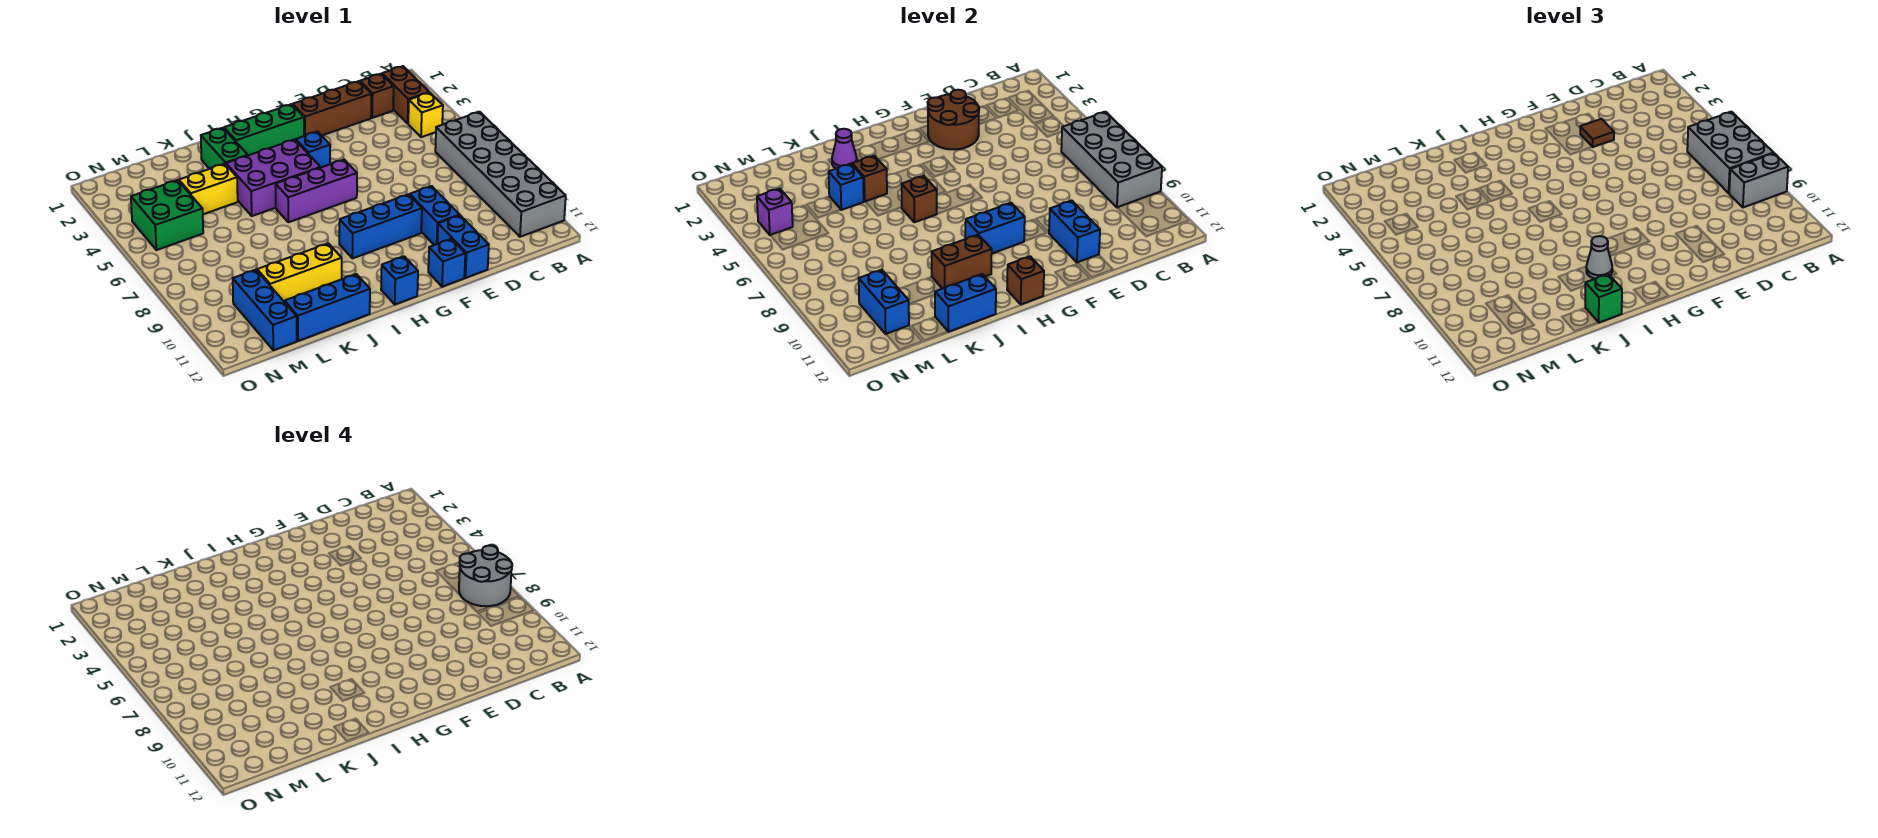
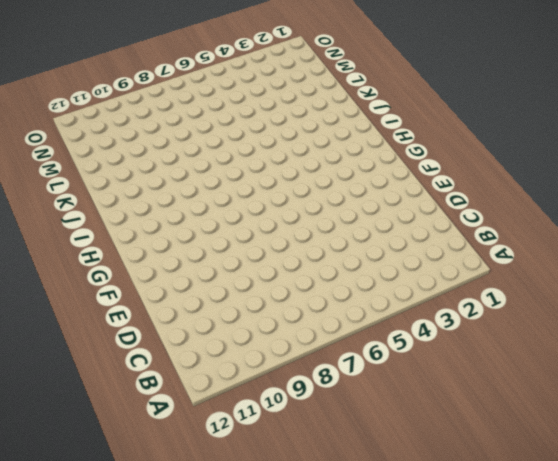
none -> grey brick A6:B11 level 1
none -> brown brick B2:B3 level 1
none -> yellow brick B4 level 1
none -> brown brick C2 level 1

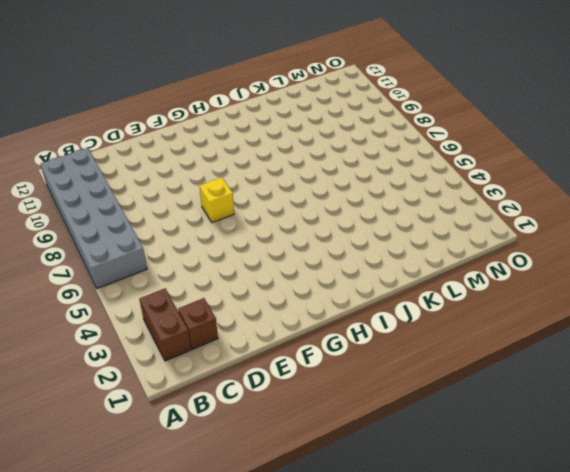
yellow brick F7 level 1 -> yellow brick B4 level 1
none -> brown brick D2:F2 level 1
none -> blue brick E9:E10 level 1
none -> blue brick E11:E12 level 1
none -> blue brick F9:H9 level 1

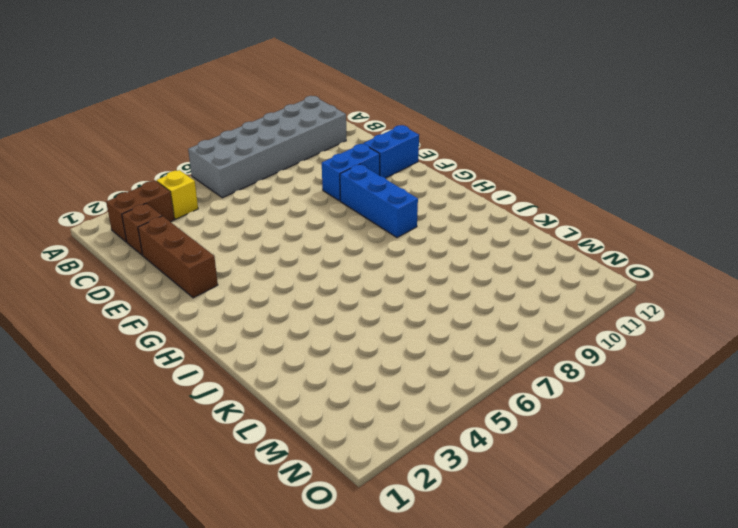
none -> blue brick F12 level 1
none -> green brick G2:I2 level 1
none -> blue brick G4 level 1
none -> purple brick G6:I6 level 1

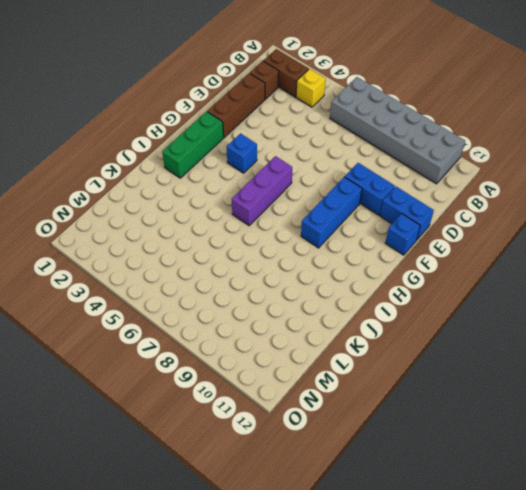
none -> purple brick H4:J5 level 1
none -> blue brick H12 level 1
none -> green brick J2:J3 level 1
none -> yellow brick J10:L10 level 1

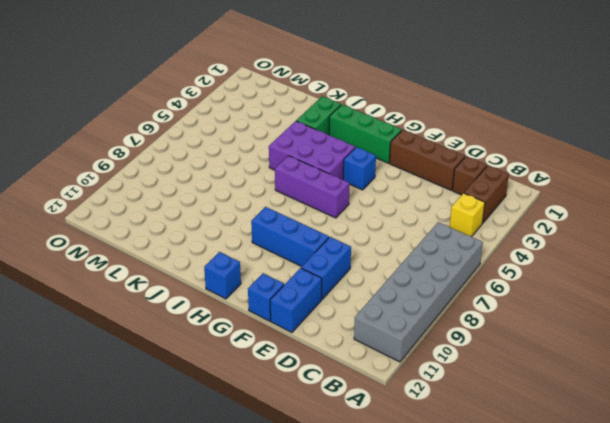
none -> yellow brick J10:L10 level 1
none -> blue brick J12:L12 level 1
none -> yellow brick K4:L4 level 1
none -> green brick M4:N5 level 1

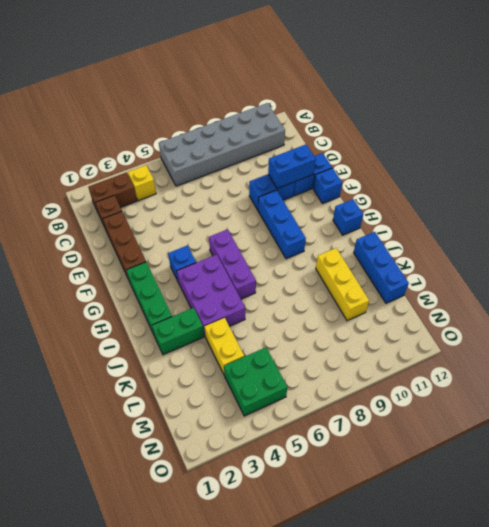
none -> blue brick M10:M12 level 1
none -> grey brick A6:B9 level 2
none -> brown round brick E2:F3 level 2
none -> blue brick G9:H9 level 2

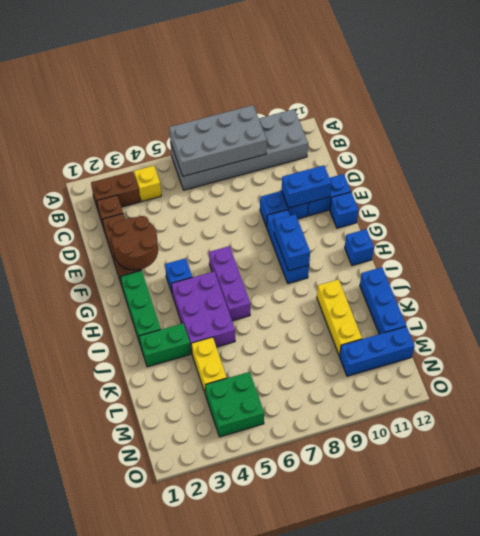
none -> brown brick H12 level 2
none -> brown brick I6 level 2
none -> brown brick I10:J10 level 2
none -> purple cone J2 level 2

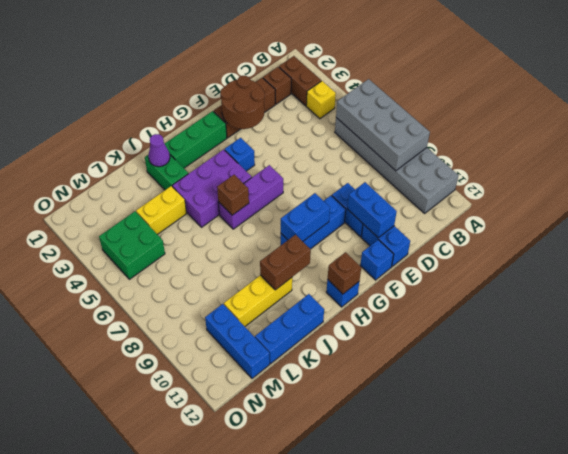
none -> brown brick J4 level 2
none -> blue brick J12:K12 level 2
none -> blue brick K4 level 2
none -> blue brick M10:M11 level 2

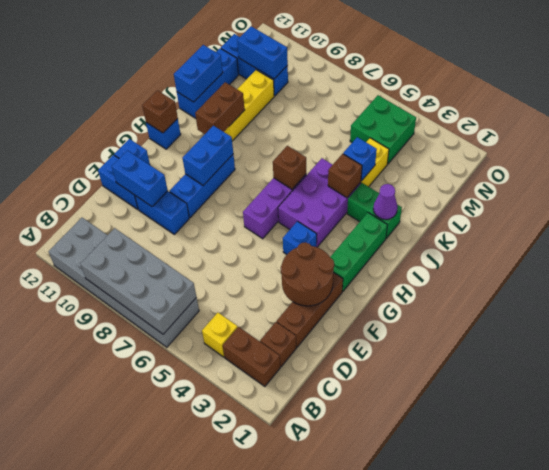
none -> purple brick N4 level 2
none -> grey brick A6:B8 level 3
none -> grey brick A9:B9 level 3
none -> brown tile E3 level 3

